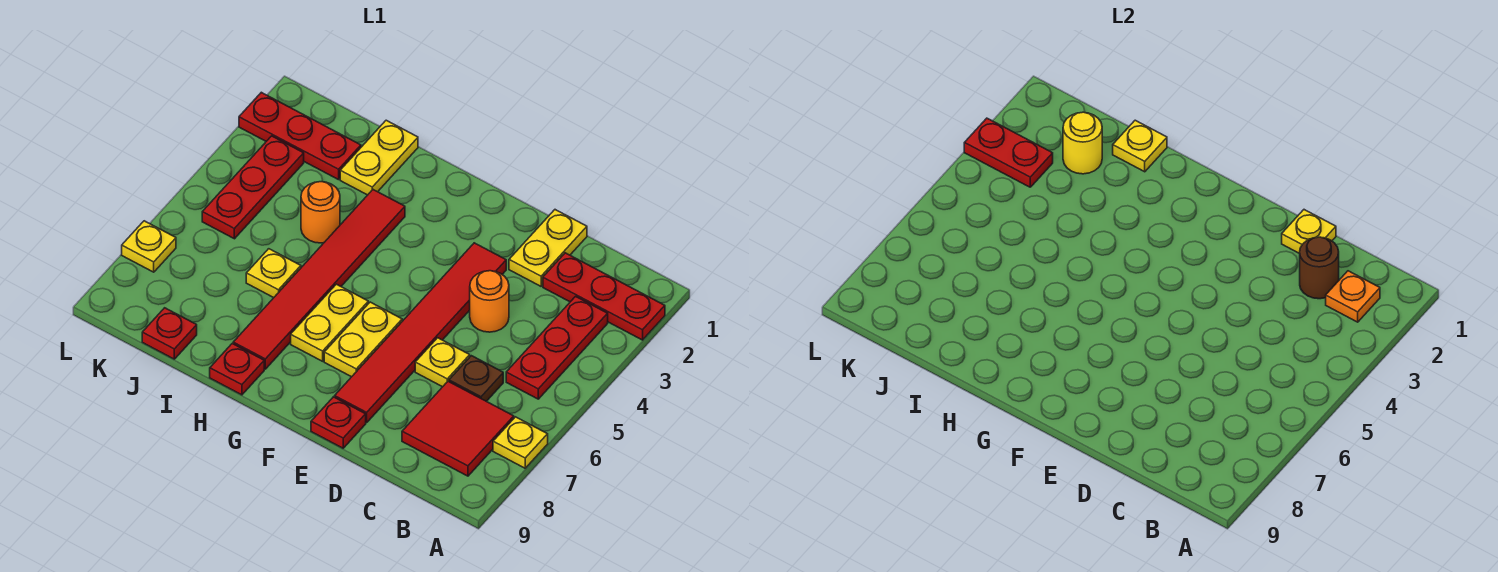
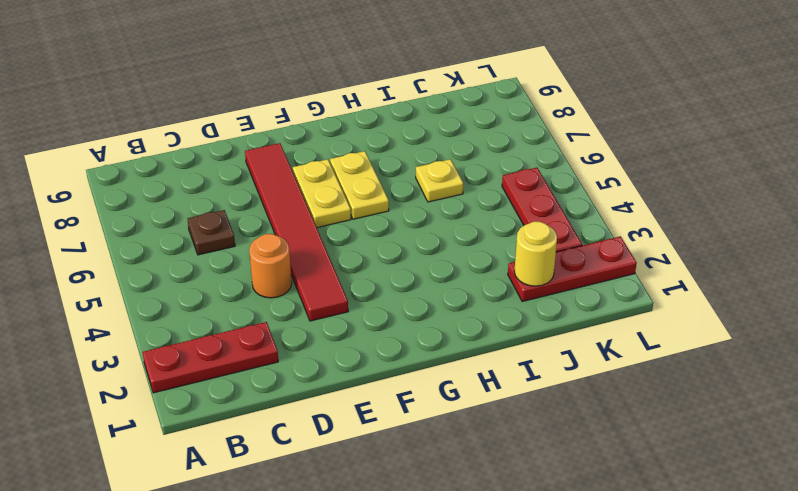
none -> yellow plate A7 level 1
none -> red plate B3:B5 level 1
none -> red tile B7:C8 level 1

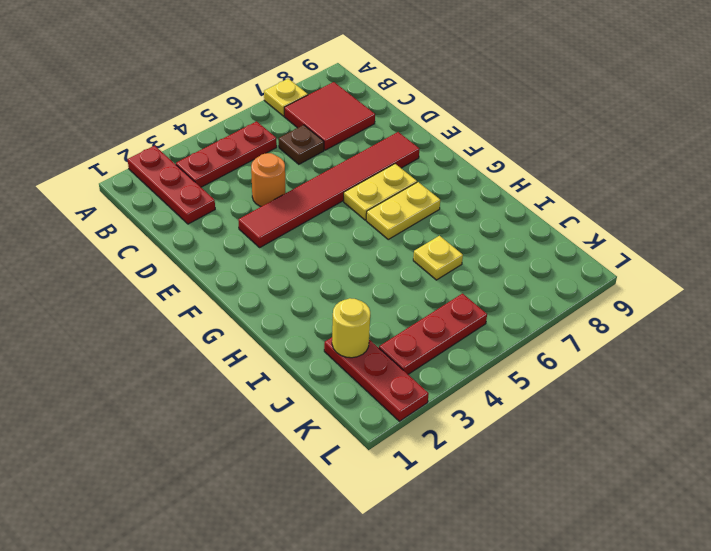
none -> yellow plate D1:D2 level 1
none -> yellow plate D6 level 1
none -> red plate E9 level 1

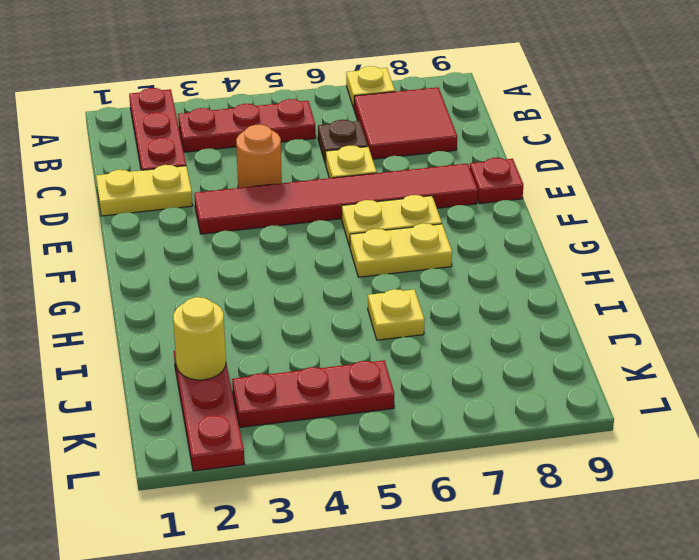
none -> red tile H3:H8 level 1
none -> red plate H9 level 1
none -> yellow plate I1:I2 level 1

